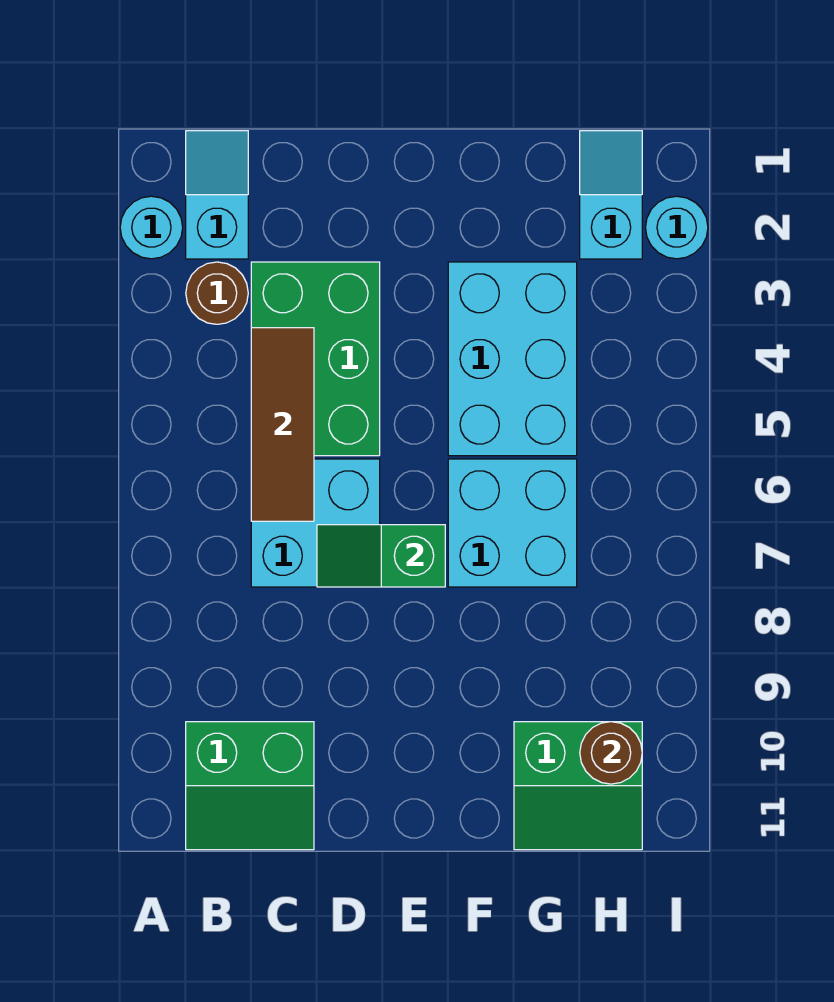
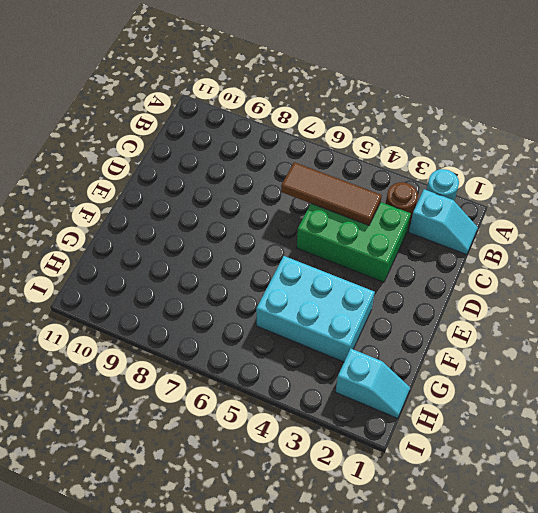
none -> green slope B10:C11 level 1 top 10
none -> cyan brick C6:D7 level 1
none -> cyan brick F6:G7 level 1

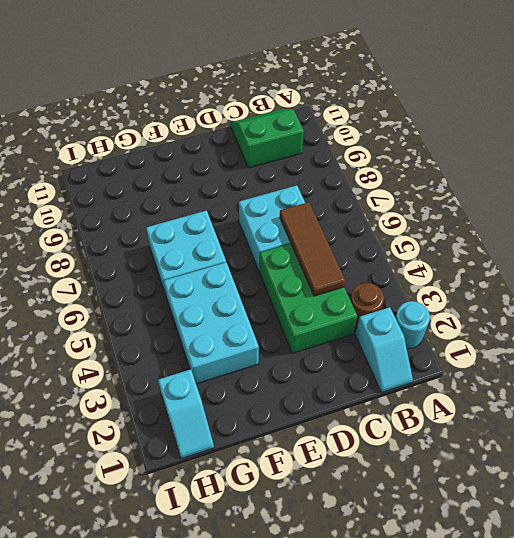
none -> green slope G10:H11 level 1 top 10
none -> cyan round brick I2 level 1
none -> green slope D7:E7 level 2 top E

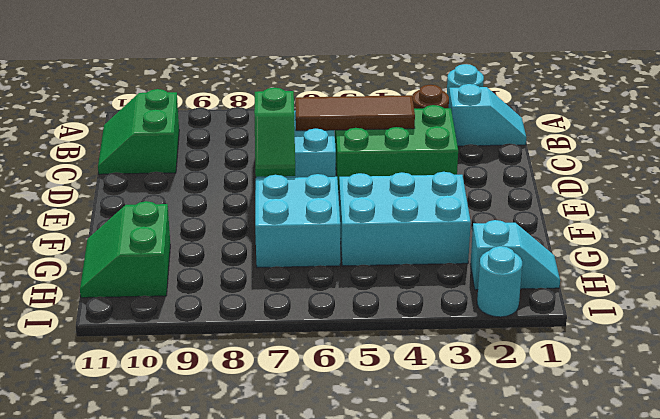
green slope D7:E7 level 2 top D -> green slope D7:E7 level 2 top E
none -> brown round brick H10 level 2

